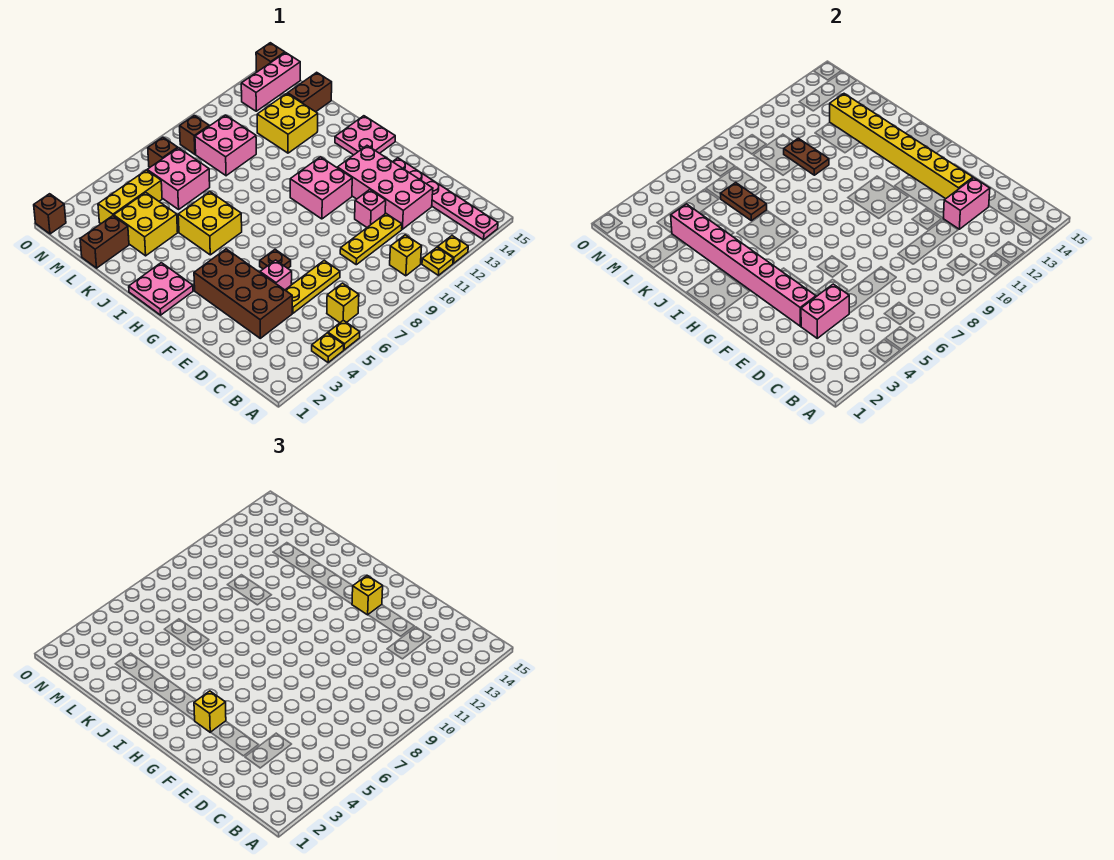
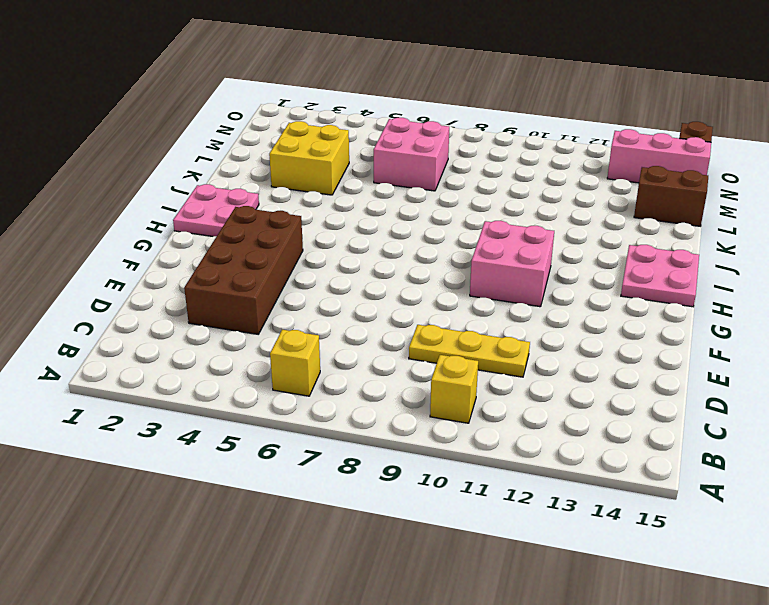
none -> yellow plate A4 level 1
none -> yellow plate A5 level 1
none -> yellow plate A11 level 1
none -> yellow plate A12 level 1

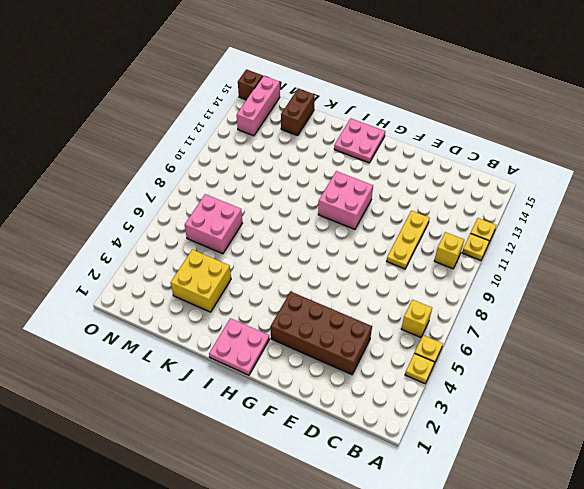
none -> pink plate A14:F14 level 1
none -> yellow plate D5:D7 level 1
none -> pink brick D12:G13 level 1
none -> pink brick E5 level 1

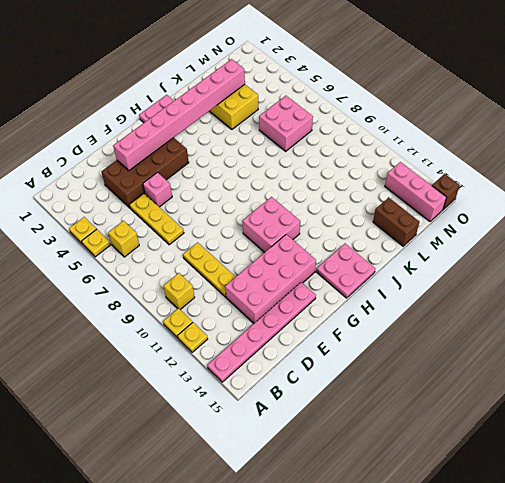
none -> pink brick E11 level 1
none -> brown plate F6 level 1
none -> yellow brick I5:J6 level 1
none -> yellow brick K12:L13 level 1

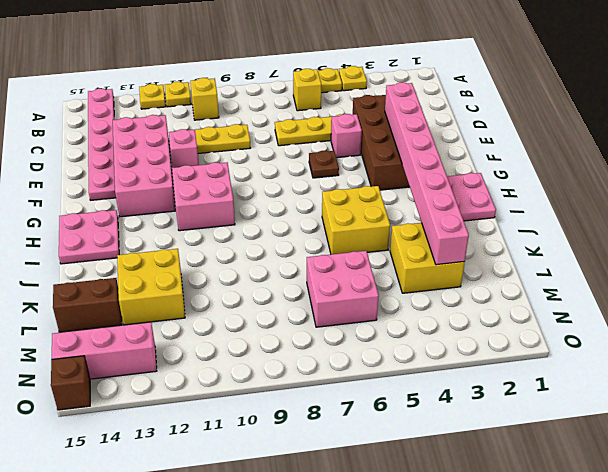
none -> brown brick L1:L2 level 1
none -> pink brick L9:M10 level 1
none -> yellow brick M3:M5 level 1
none -> brown brick N7 level 1

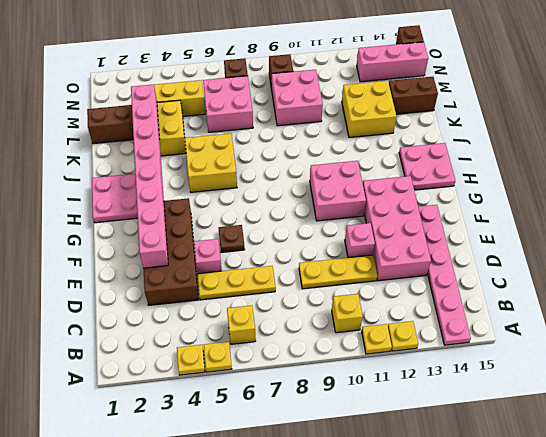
none -> brown brick O1 level 1
none -> pink brick D3:D4 level 2
none -> pink brick D12:D13 level 2
none -> yellow brick E13:L13 level 2

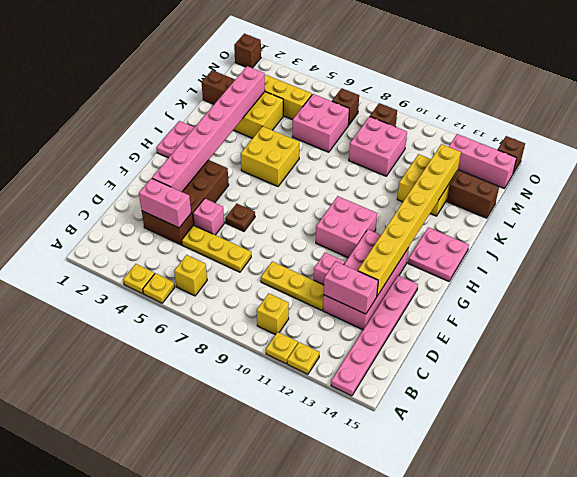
none -> brown plate K6:L6 level 2
none -> brown plate K10:L10 level 2
none -> yellow brick G3 level 3
none -> yellow brick G13 level 3

